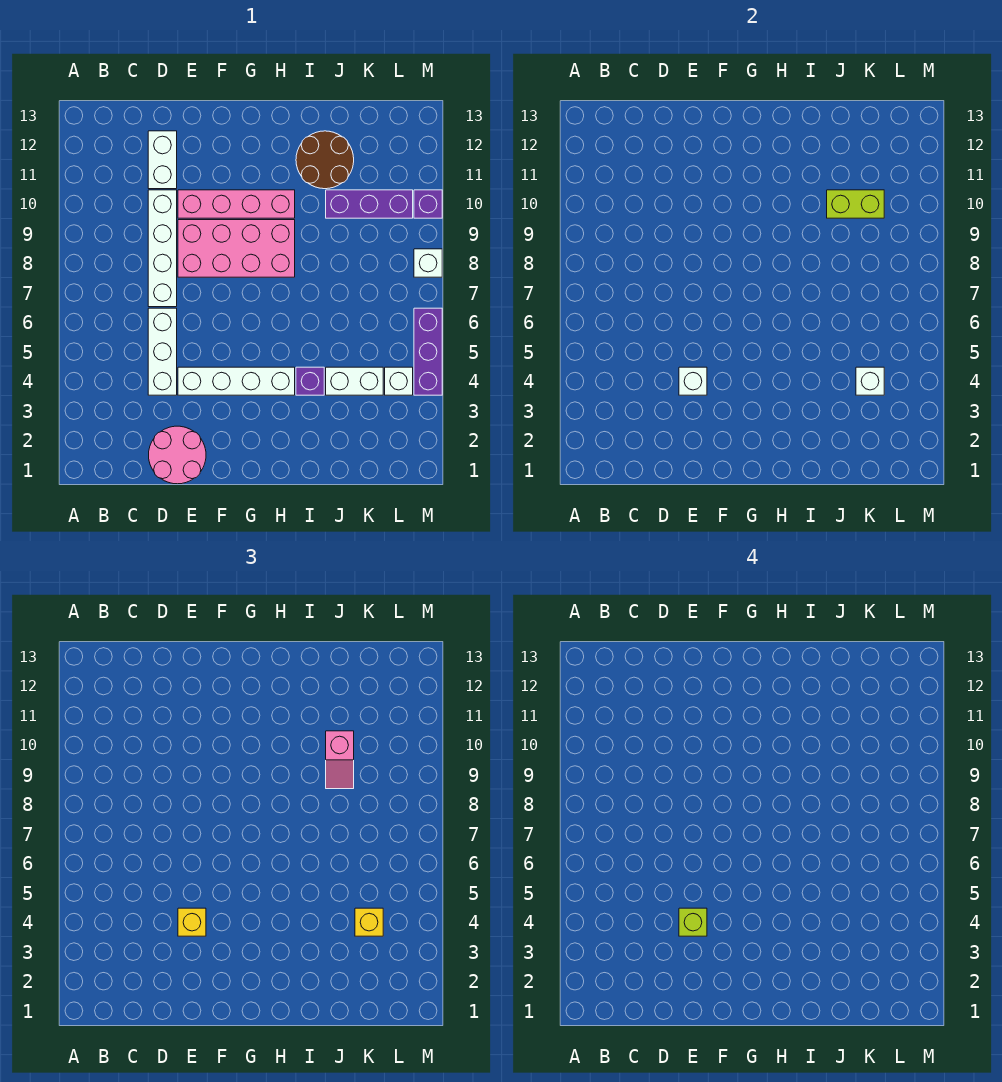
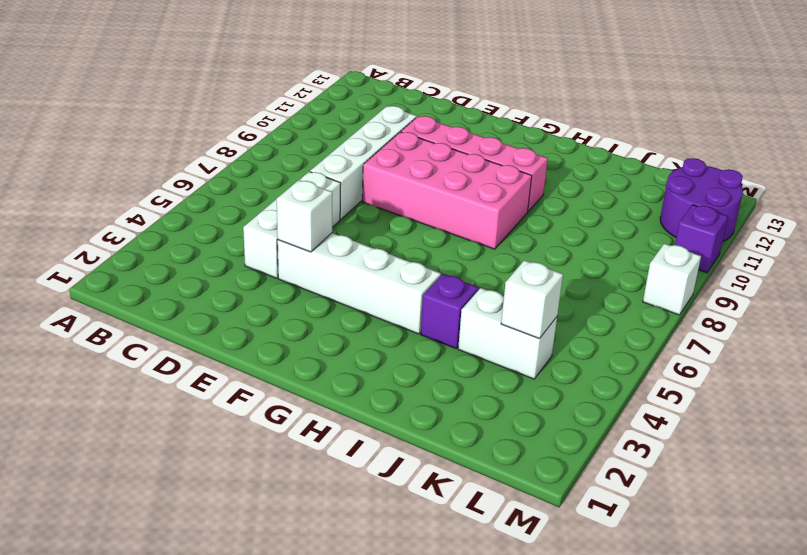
purple round brick L11:M12 level 1 -> none
none -> pink round brick D1:E2 level 1
none -> white brick D11:D12 level 1
none -> brown round brick I11:J12 level 1

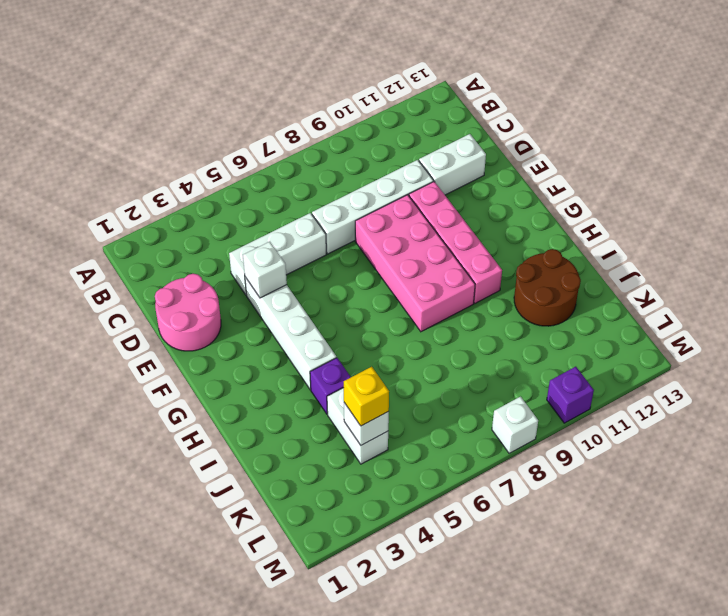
none -> purple brick J10:L10 level 1
none -> white brick L4 level 1
none -> purple brick M4:M6 level 1

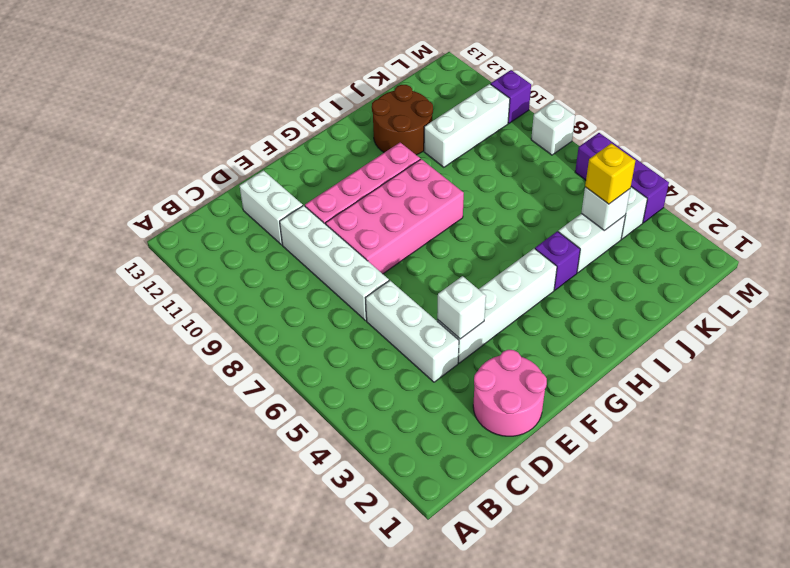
white brick J10:L10 level 1 -> purple brick J10:L10 level 1
none -> lime brick J10:K10 level 2
none -> yellow brick E4 level 3
none -> pink slope J9:J10 level 3 top 10

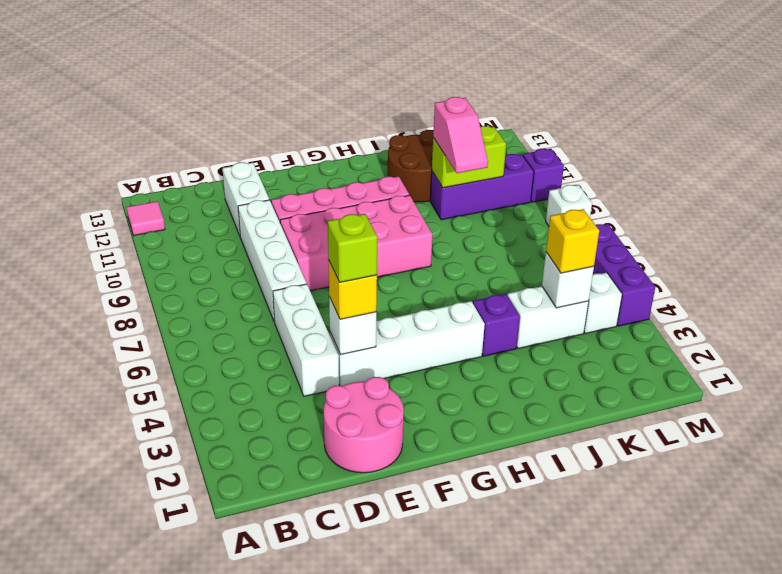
pink tile A12 level 1 -> none

